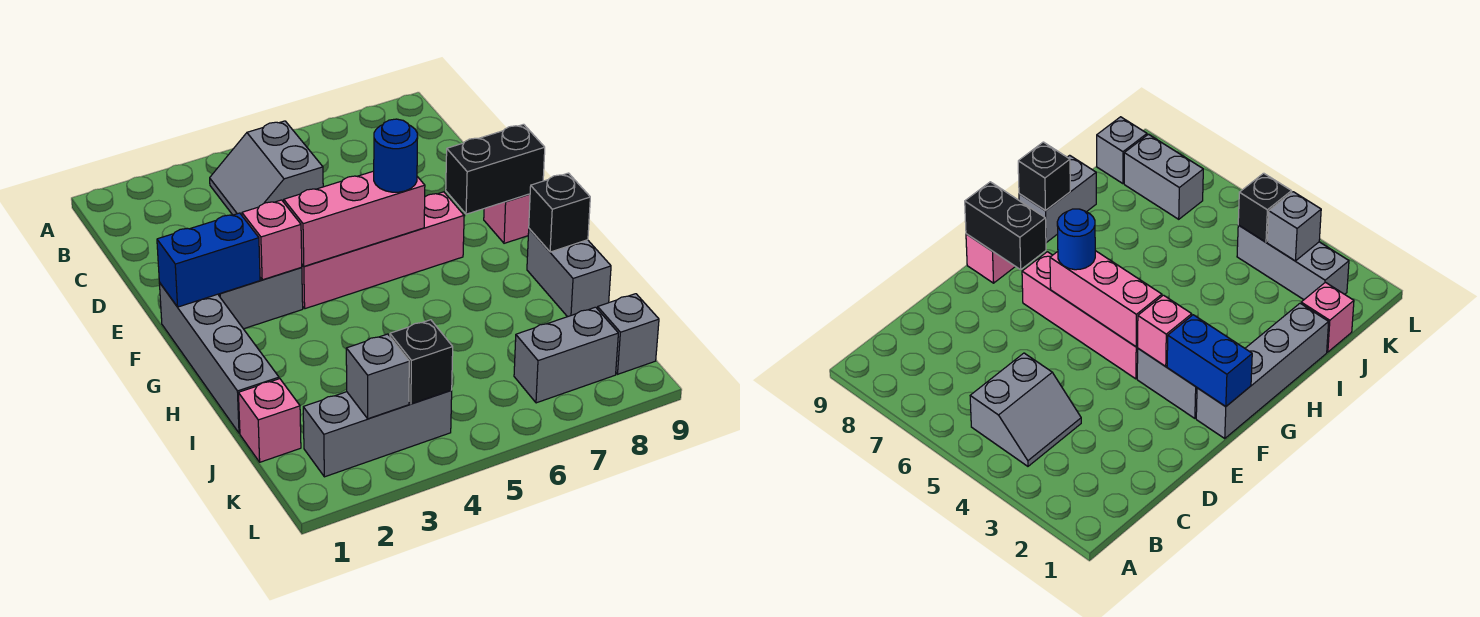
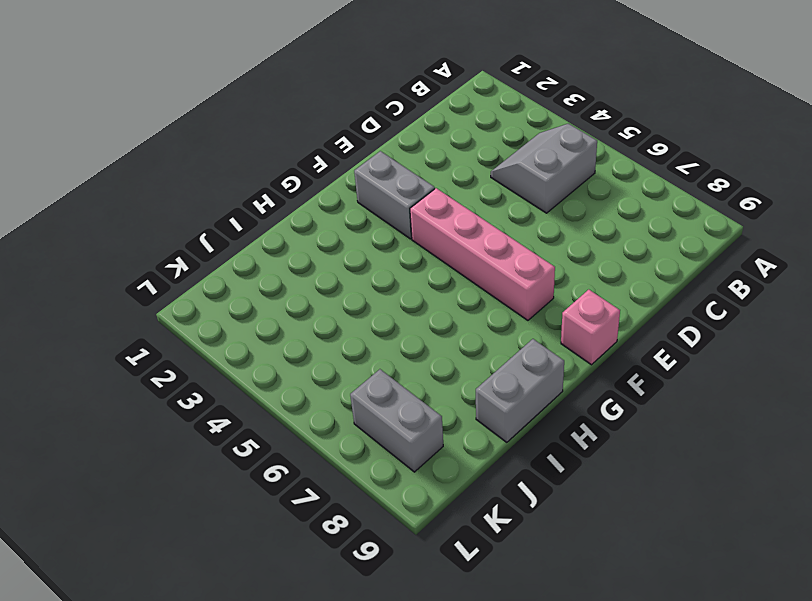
none -> grey brick F1:I1 level 1
none -> pink brick J1 level 1
none -> grey brick K2:K4 level 1

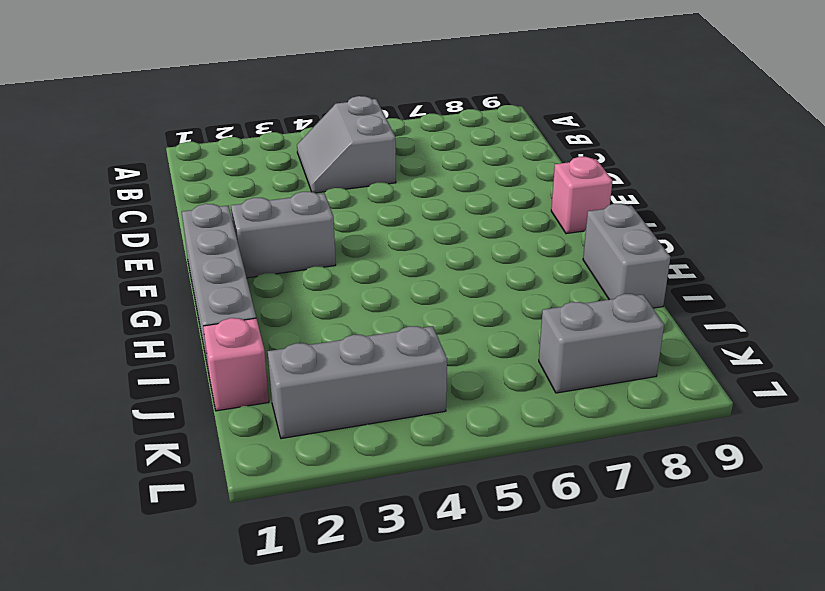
none -> pink brick F4:F7 level 1
none -> grey brick K9 level 1
none -> blue brick F1:F2 level 2

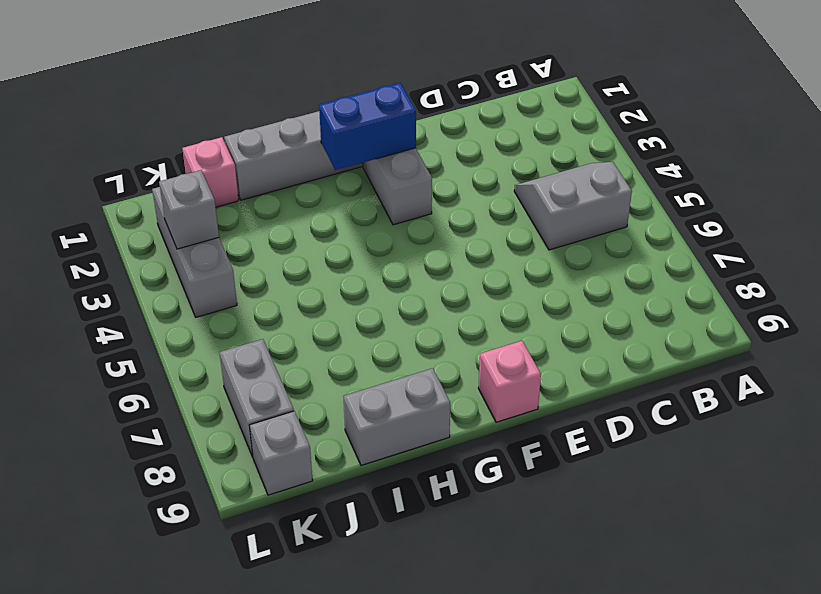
blue brick F2:G2 level 2 -> blue brick F1:F2 level 2
none -> pink brick F4:F7 level 1
none -> pink brick F3 level 2
none -> pink brick F4:F6 level 2

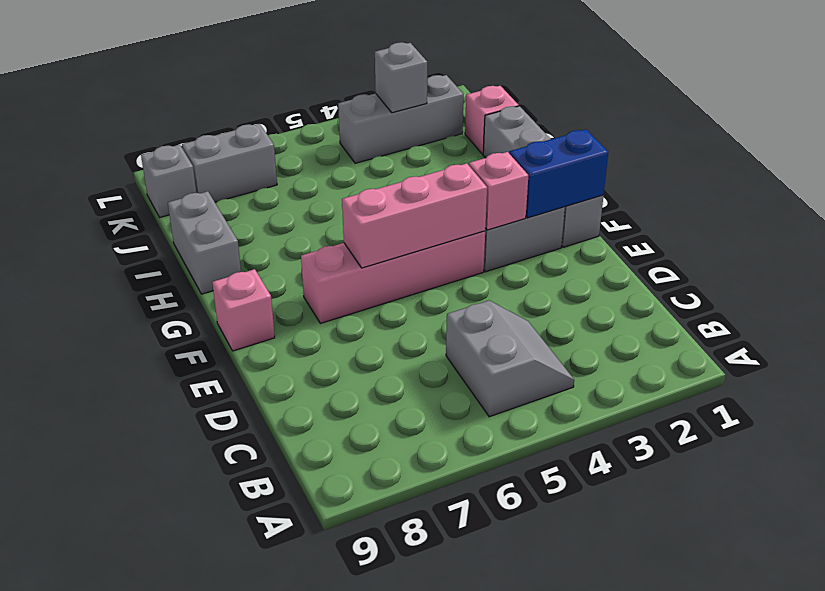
none -> black brick F8:F9 level 2
none -> black brick H9 level 2
none -> black brick K4 level 2

